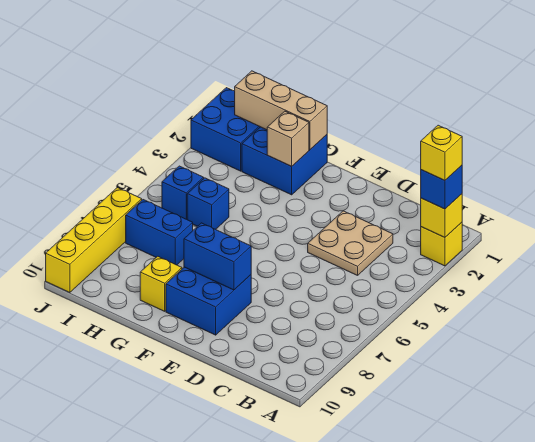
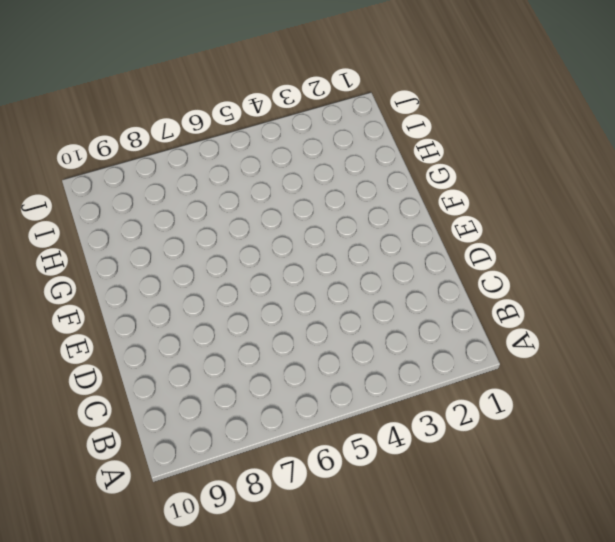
none -> yellow brick A2 level 1
none -> tan plate C3:D4 level 1
none -> blue brick E8:F9 level 1

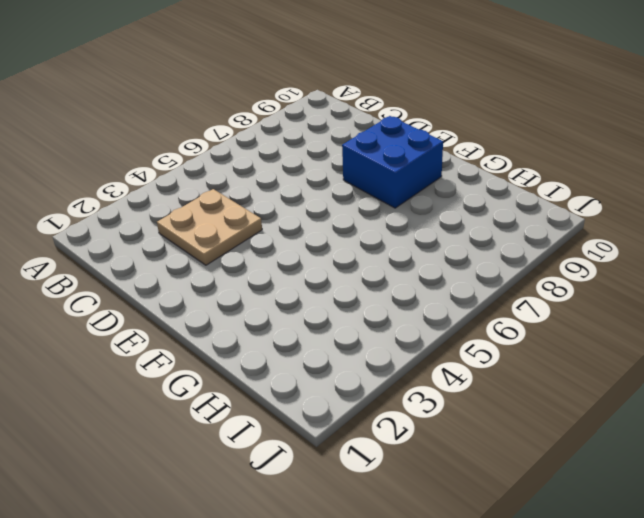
none -> yellow brick A2 level 1
none -> blue brick G1:H2 level 1
none -> yellow brick G9 level 1

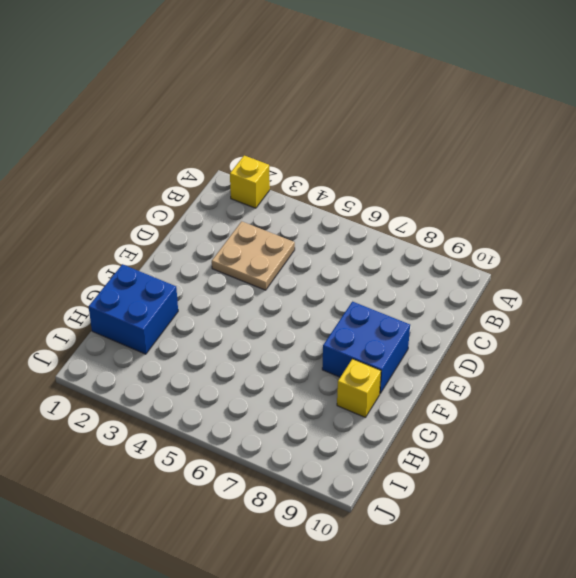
none -> blue brick H5 level 1
none -> blue brick H7:I7 level 1
none -> blue brick I1:J2 level 1

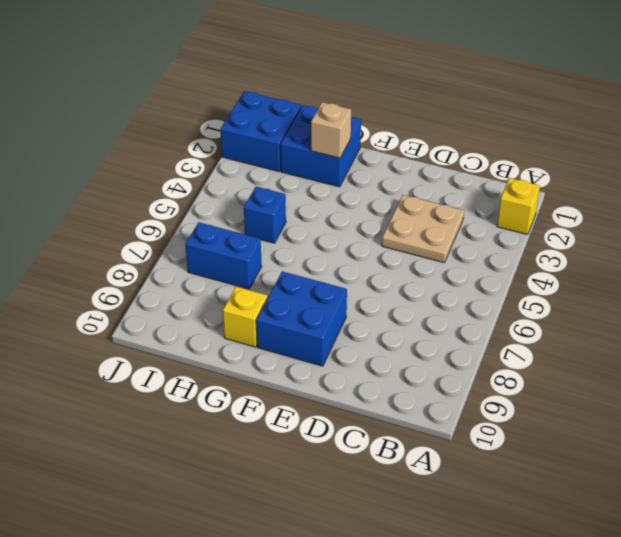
none -> blue brick I5 level 1
none -> yellow brick J7:J10 level 1
none -> yellow brick A2 level 2

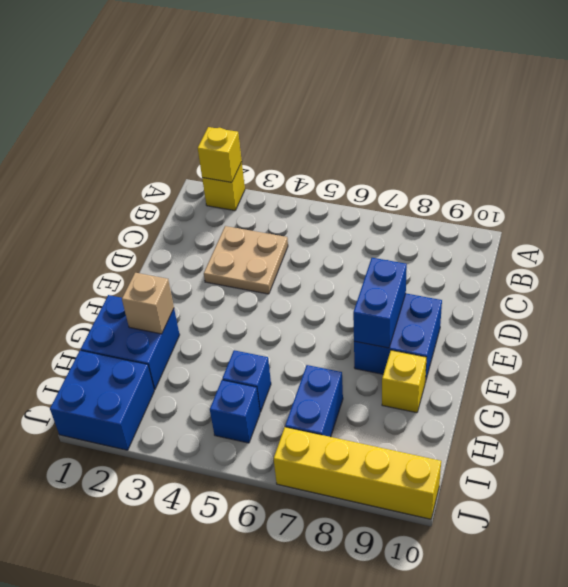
none -> tan brick G1:I1 level 2
none -> blue brick A2 level 3
none -> yellow brick A2 level 4

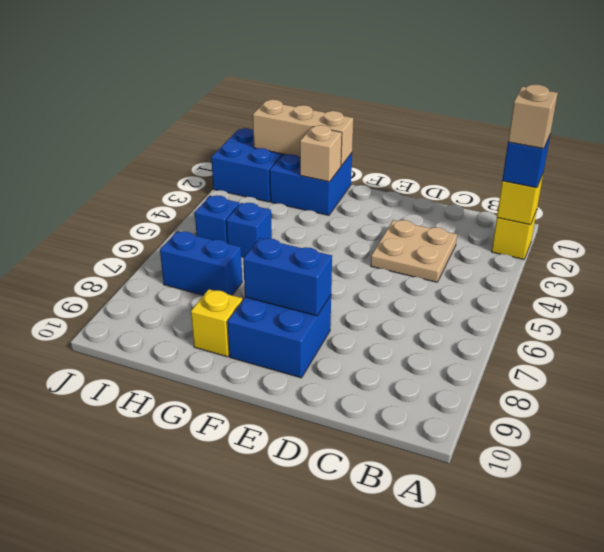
tan brick A2 level 4 -> yellow brick A2 level 4
none -> yellow brick J7:J10 level 1

